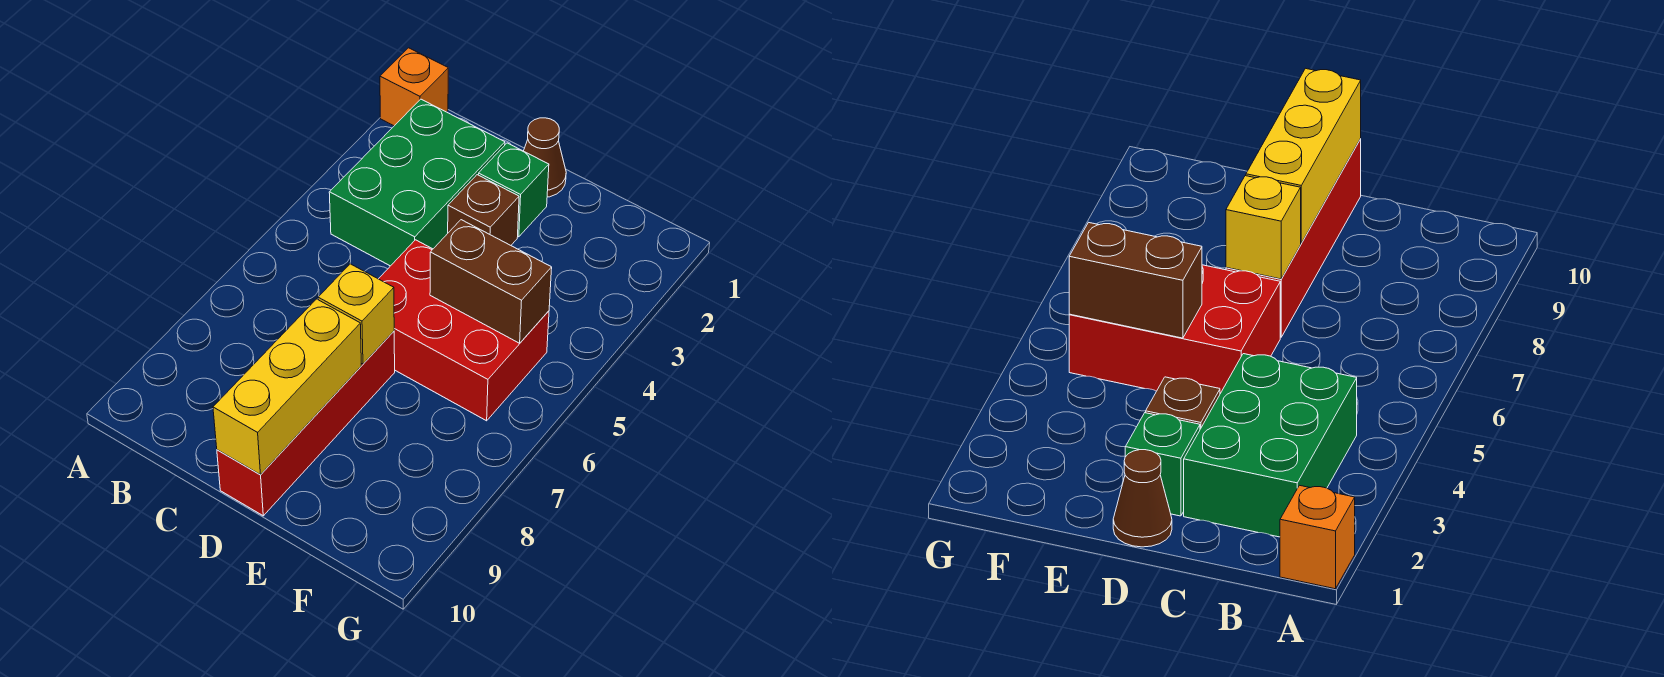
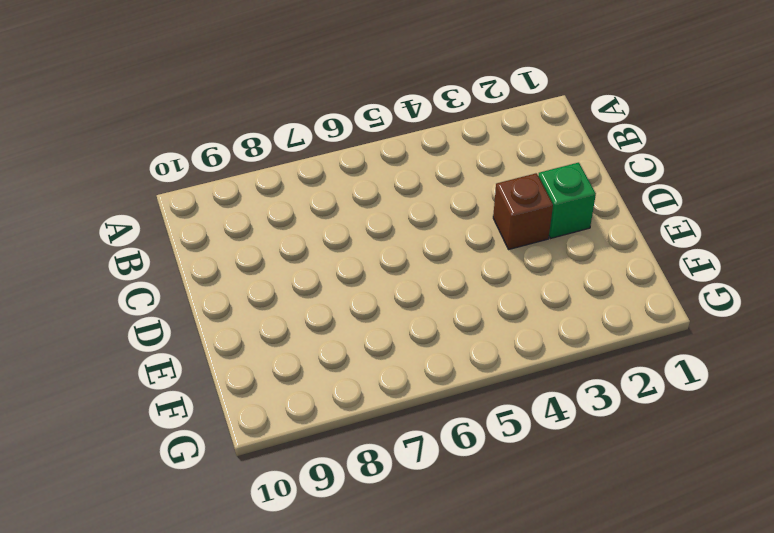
none -> orange brick A1 level 1
none -> green brick B2:C4 level 1

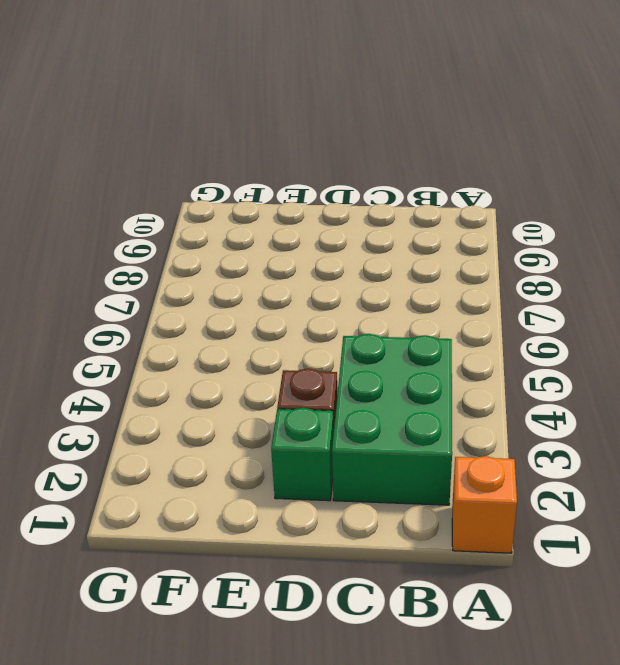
none -> brown cone D1 level 1
none -> red brick D5:F6 level 1

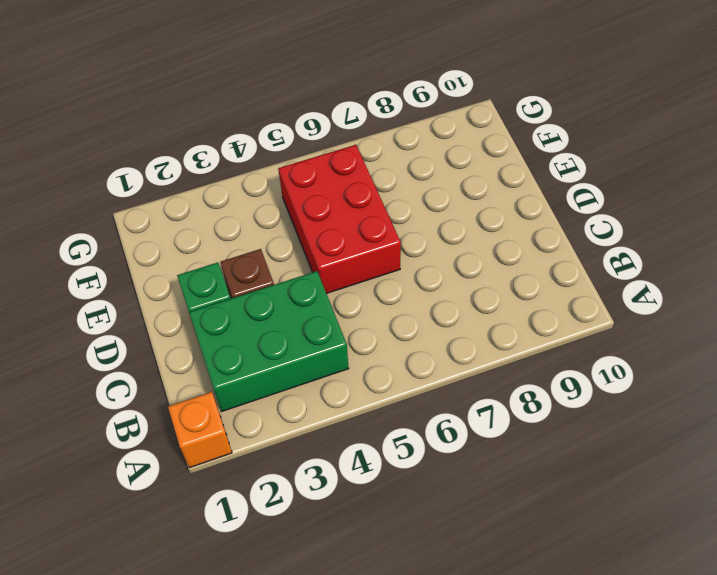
none -> brown cone D1 level 1
none -> red brick D7:D10 level 1

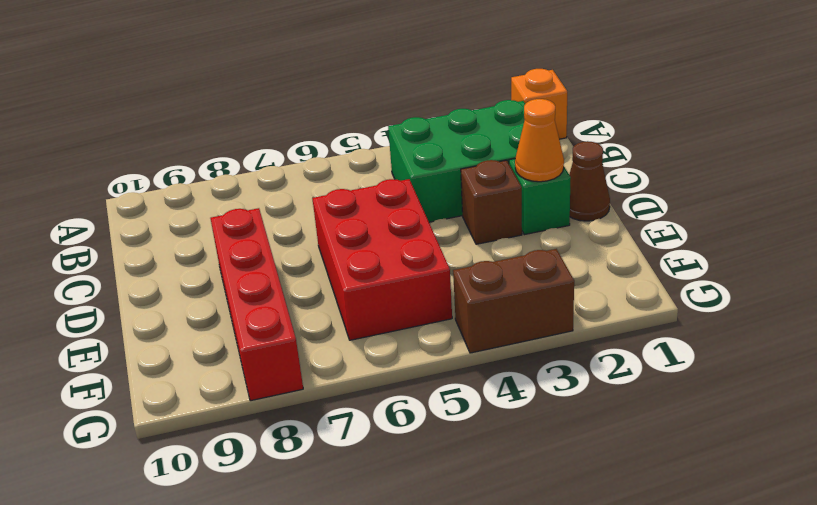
orange cone D2 level 2 -> none
red brick D8:G8 level 1 -> red brick D7:D10 level 1
brown brick G3:G4 level 1 -> brown brick E5:F5 level 2
none -> yellow brick D7 level 2
none -> yellow brick D8:D10 level 2

